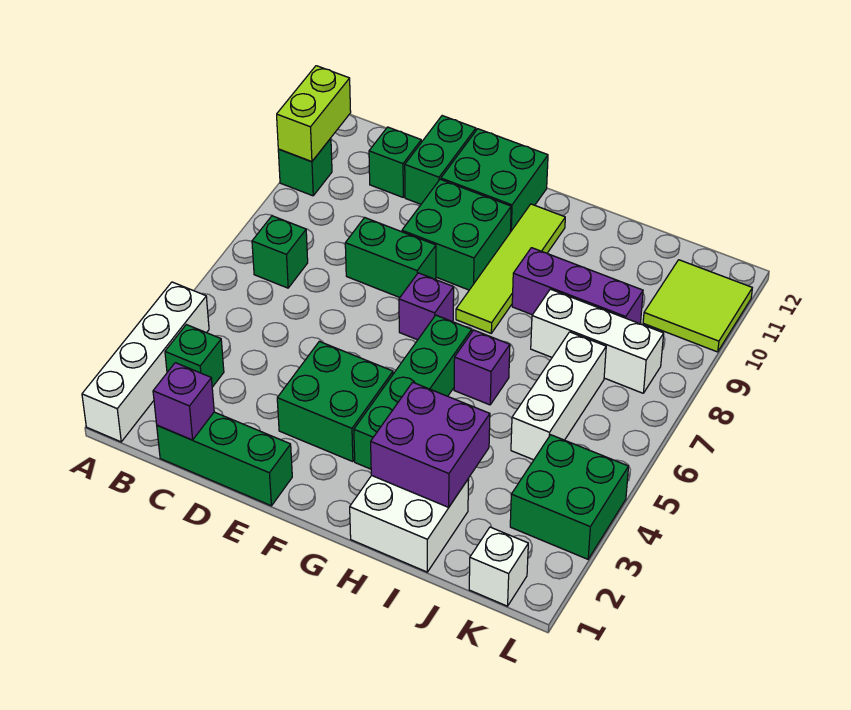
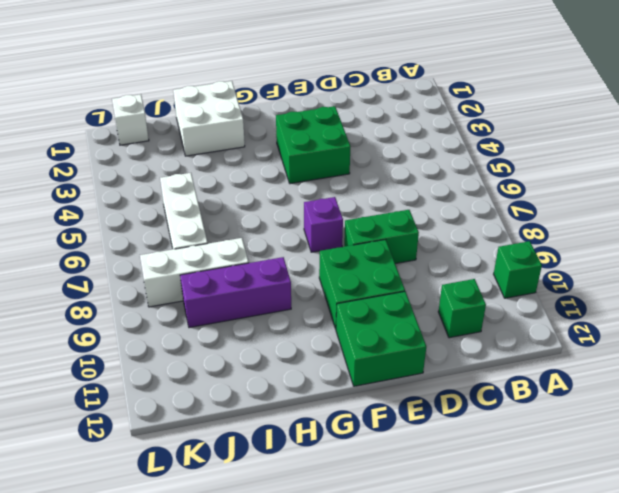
none -> white brick A1:A4 level 1
none -> green brick B3 level 1
none -> green brick B7 level 1

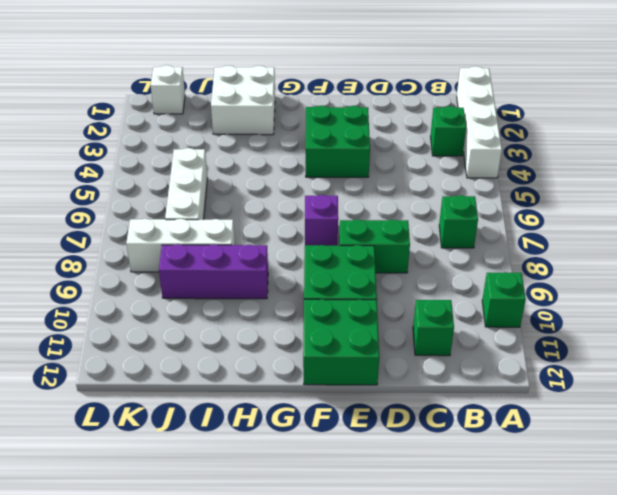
none -> green brick C1:E1 level 1
none -> green brick D11:D12 level 1
none -> green brick G3:G6 level 1

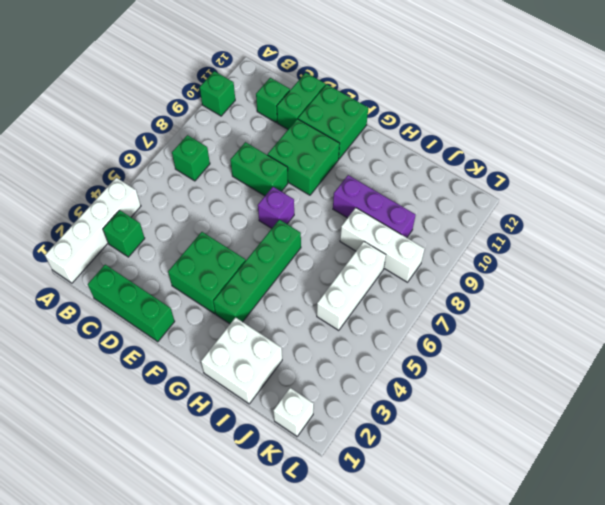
none -> lime tile G8:G11 level 1
none -> purple brick H6 level 1
none -> green brick K3:L4 level 1

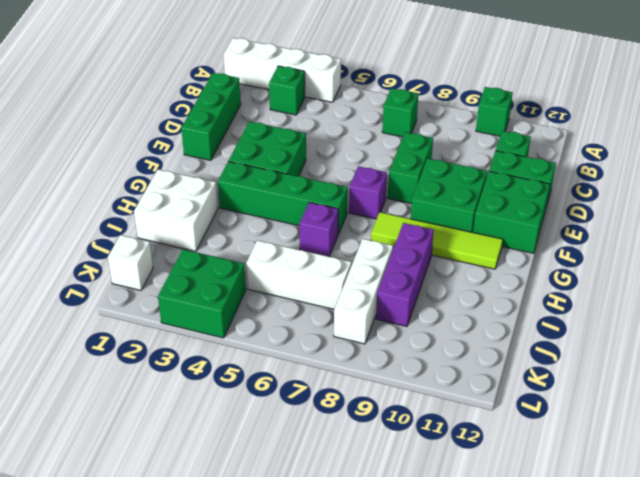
none -> lime tile K10:L11 level 1
none -> lime brick A10:A11 level 2
none -> purple brick C1 level 2

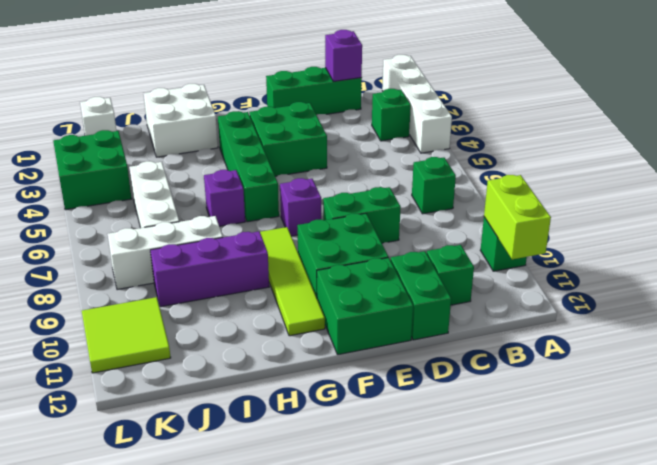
none -> purple brick H2:I3 level 2

